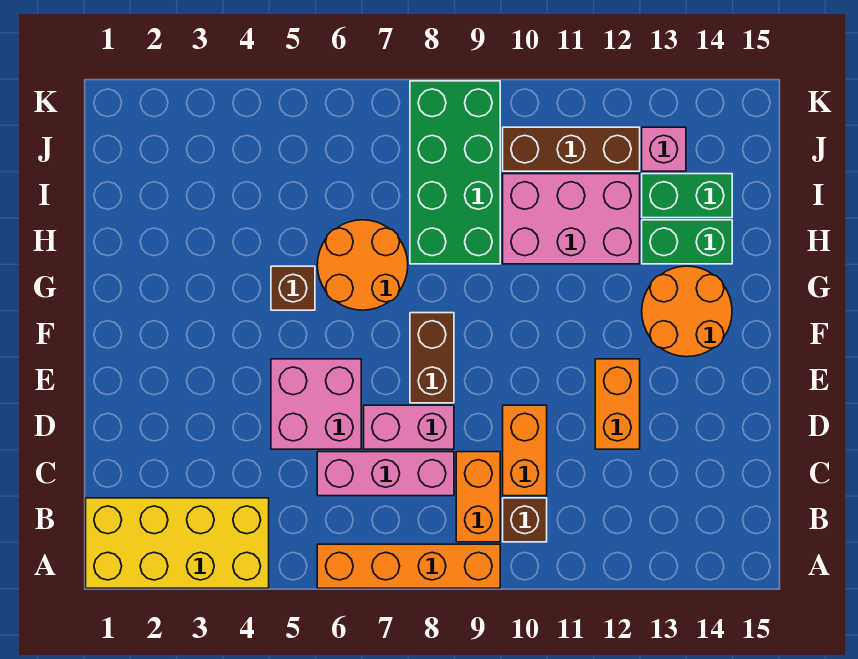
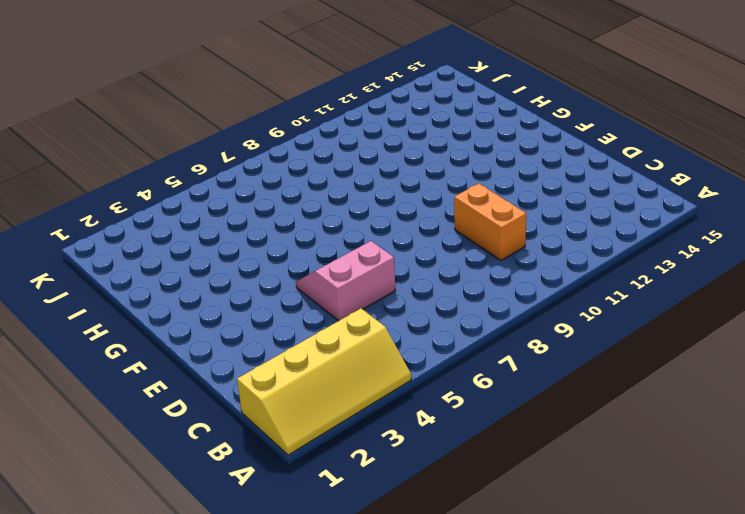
yellow slope A1:B4 level 1 top B -> yellow brick A1:B4 level 1
pink slope D5:E6 level 1 top D -> pink brick D5:E6 level 1
none -> orange brick A6:A9 level 1
none -> orange brick B9:C9 level 1
none -> brown brick B10 level 1

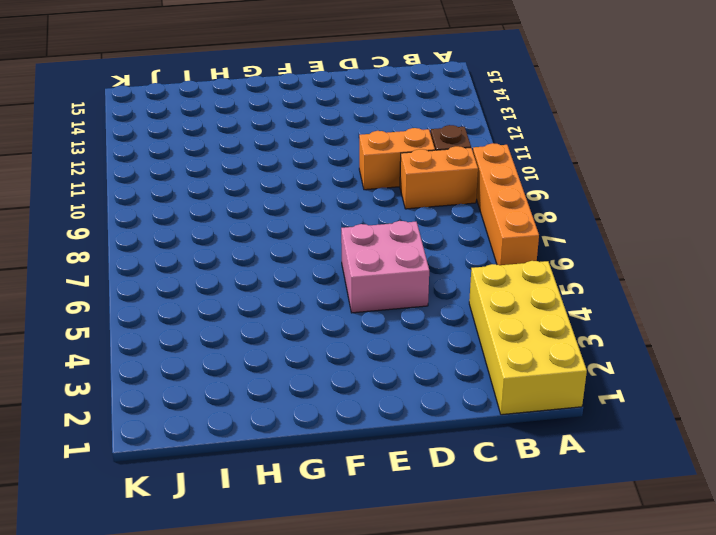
none -> pink brick C6:C8 level 1
none -> pink brick D7:D8 level 1
none -> orange brick D12:E12 level 1

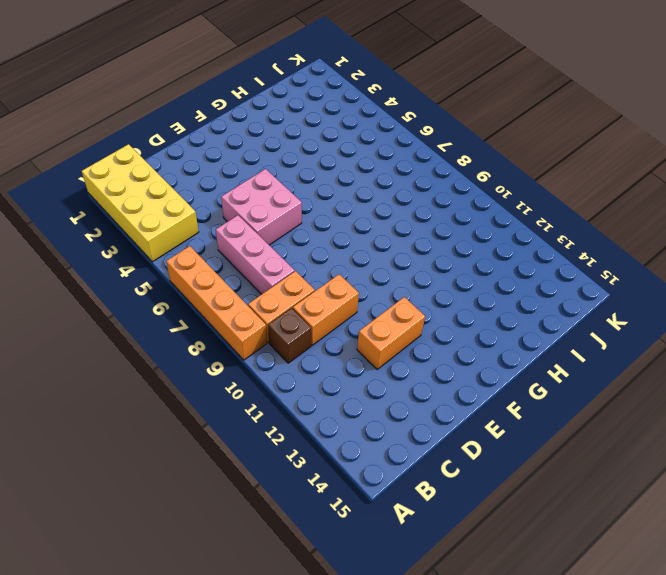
none -> pink brick D7:D8 level 1
none -> brown brick E8:F8 level 1
none -> orange round brick F13:G14 level 1

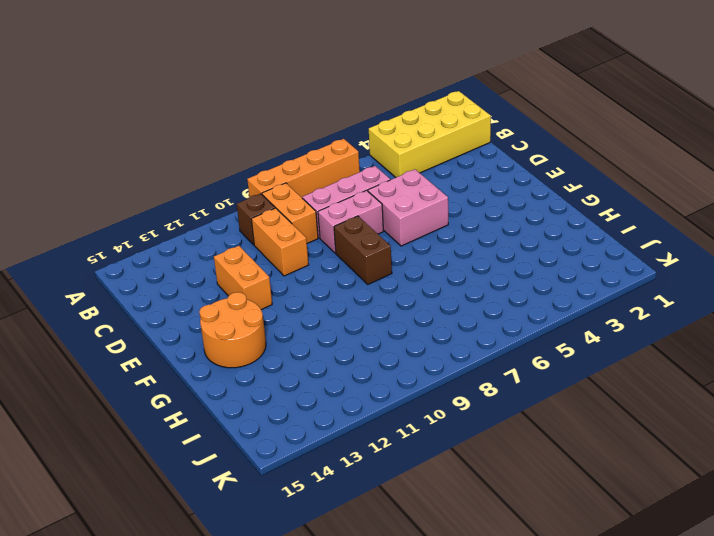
none -> brown brick G5 level 1
none -> orange round brick G6:H7 level 1
none -> green brick H8:K9 level 1

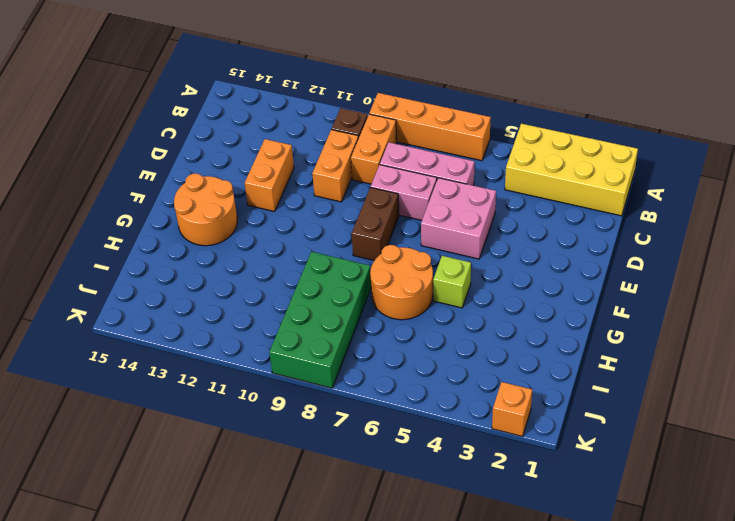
lime brick G5 level 1 -> brown brick G5 level 1
orange brick K2 level 1 -> none
none -> pink brick H10:I12 level 1
none -> green brick H13:H14 level 1
none -> green brick I13:I14 level 1

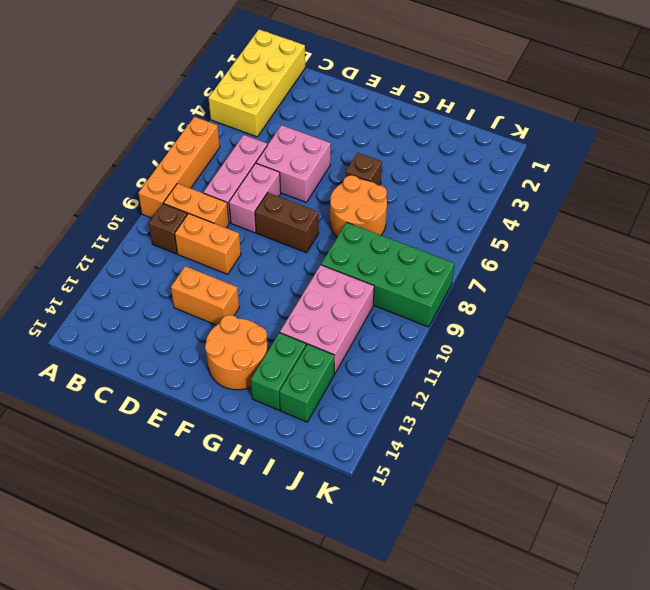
none -> brown brick J10:J12 level 1
none -> pink brick J13 level 1

